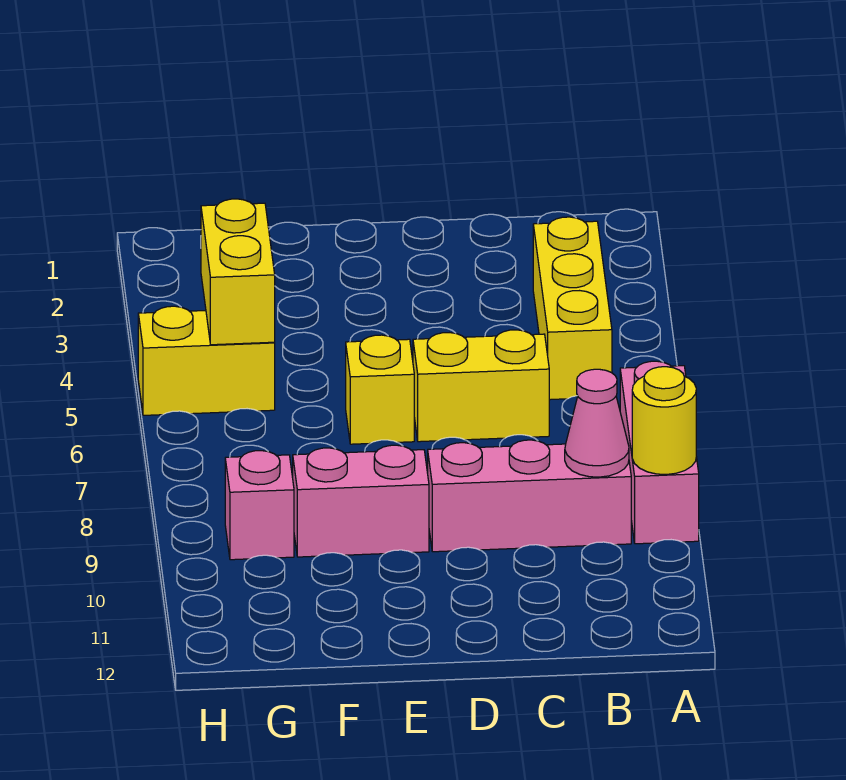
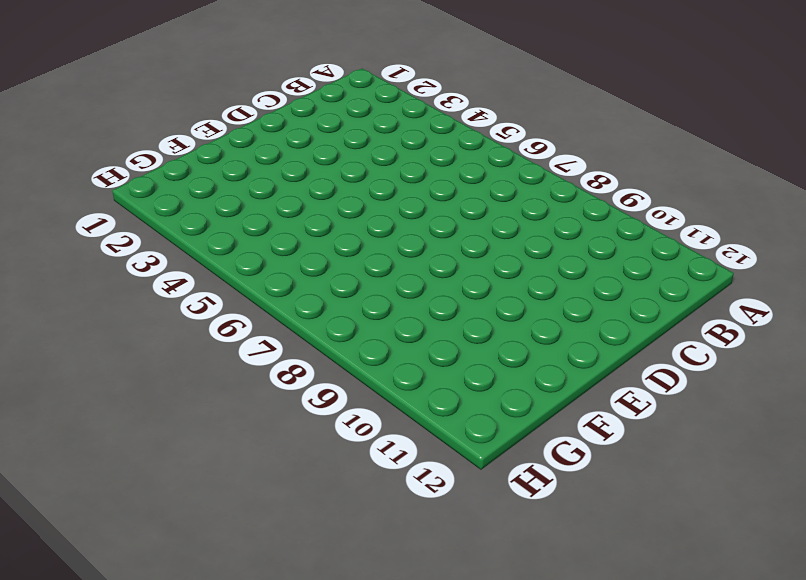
none -> pink brick A7:A9 level 1
none -> yellow brick B3:B5 level 1

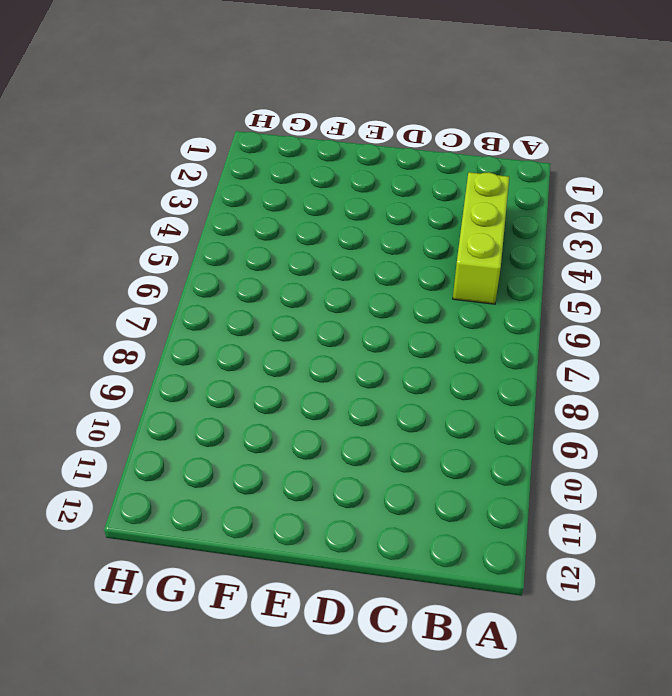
lime brick B3:B5 level 1 -> yellow brick B3:B5 level 1
none -> pink brick A7:A9 level 1
none -> pink brick B9:D9 level 1

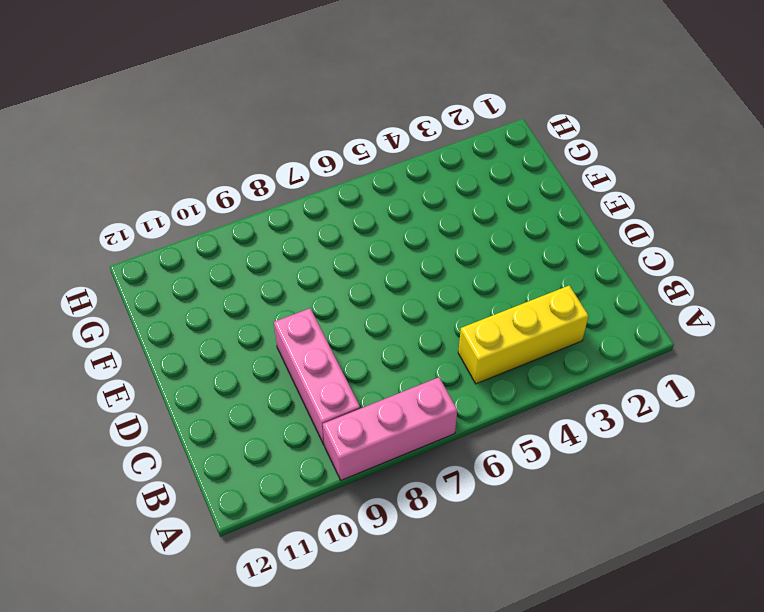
none -> yellow brick C6:D6 level 1
none -> yellow brick E6 level 1

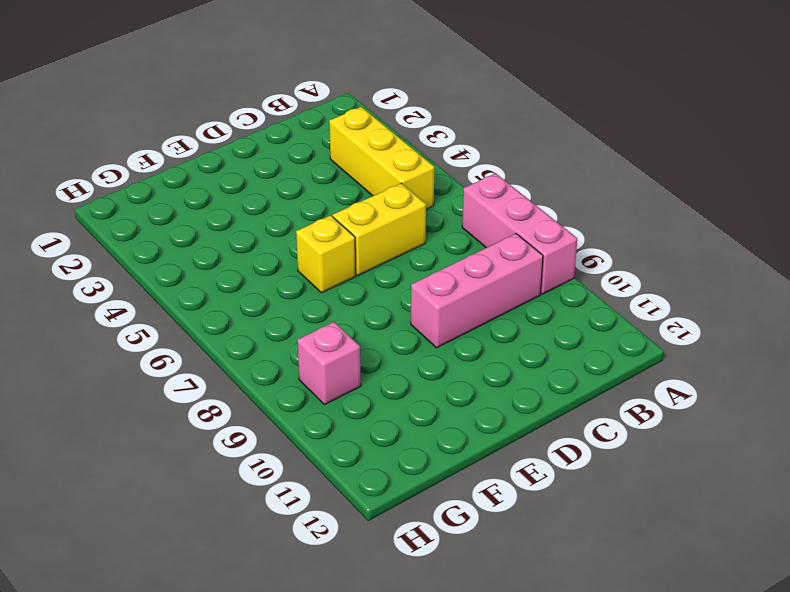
none -> pink brick E9:F9 level 1
none -> yellow brick G5:H5 level 1

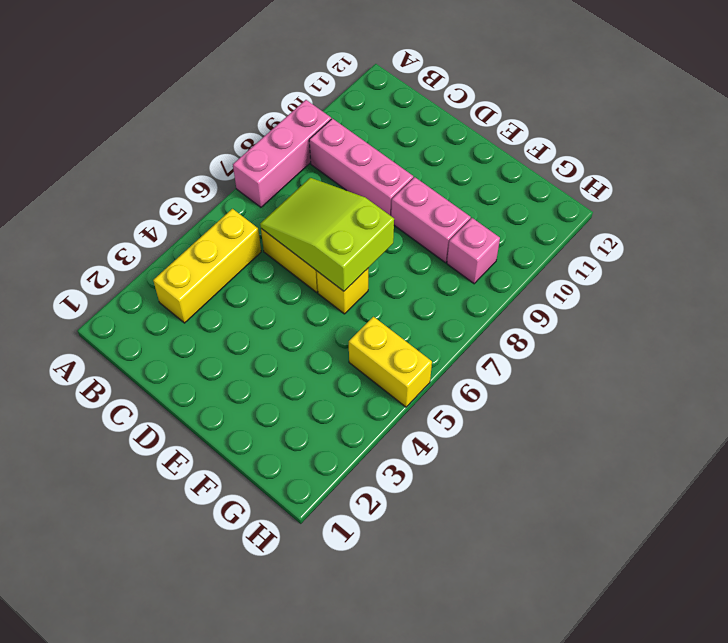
lime slope C6:E7 level 2 top E -> none
none -> yellow round brick A9 level 2
none -> pink cone B9 level 2

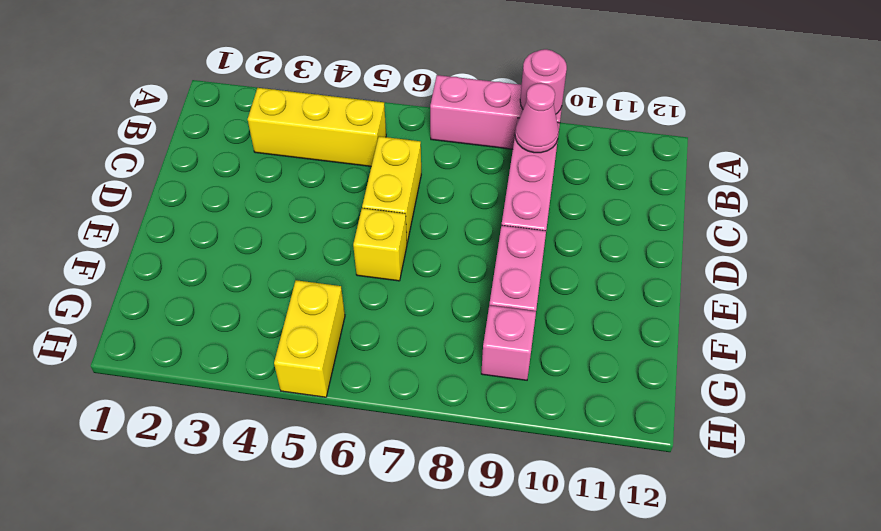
pink round brick A9 level 2 -> yellow round brick A9 level 2
none -> yellow brick G4:G5 level 2

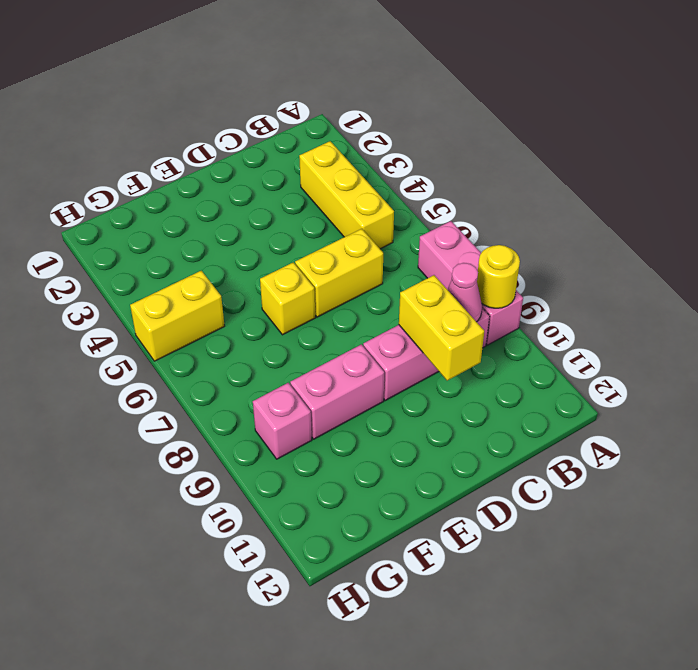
yellow brick C9:C10 level 2 -> yellow brick G4:G5 level 2

